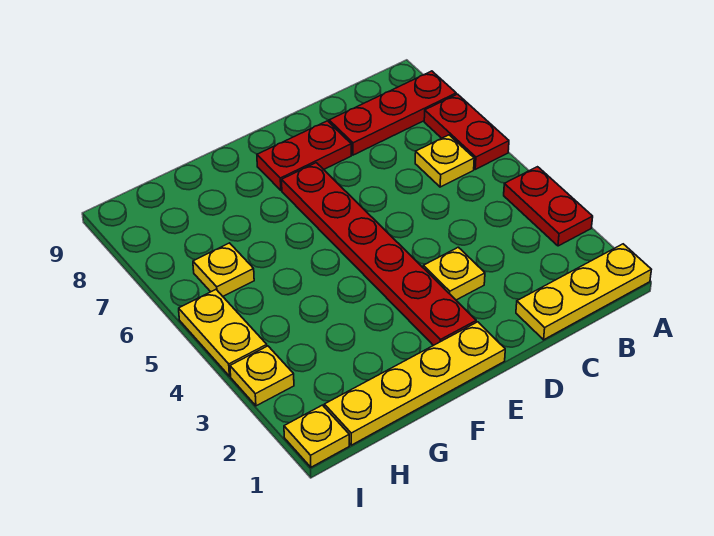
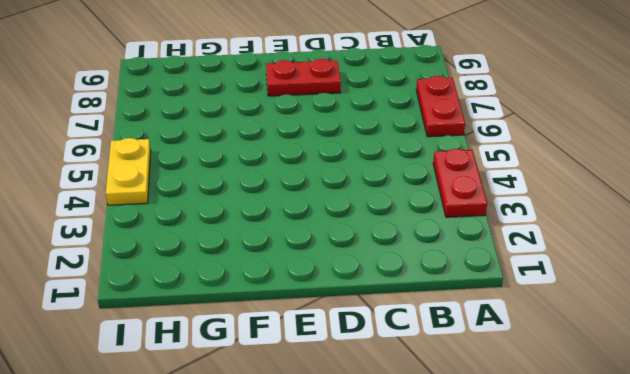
none -> yellow plate A1:C1 level 1
none -> red plate A8:C8 level 1
none -> yellow plate B6 level 1

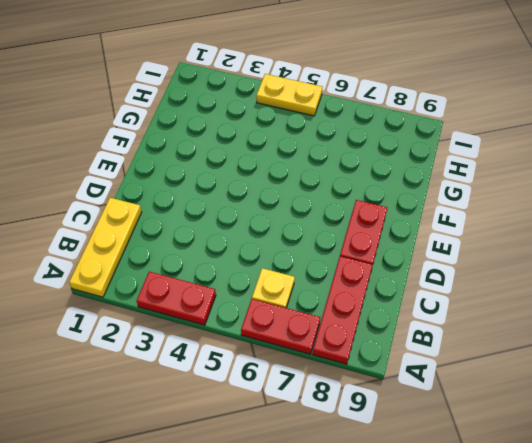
none -> yellow plate D3 level 1
none -> yellow plate E1:H1 level 1
none -> red plate E2:E7 level 1

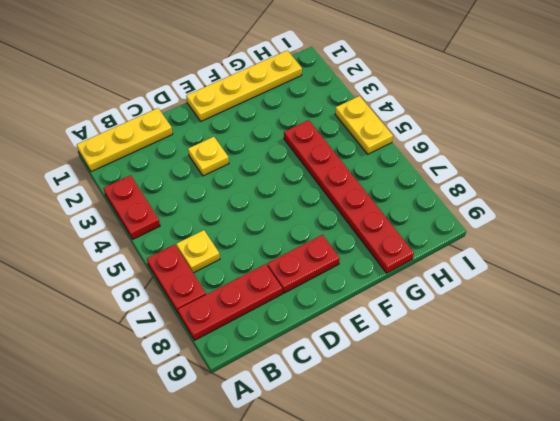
red plate G4:G9 level 1 -> red plate E2:E7 level 1
none -> yellow plate H6 level 1
none -> yellow plate I1 level 1
none -> yellow plate I3 level 1

